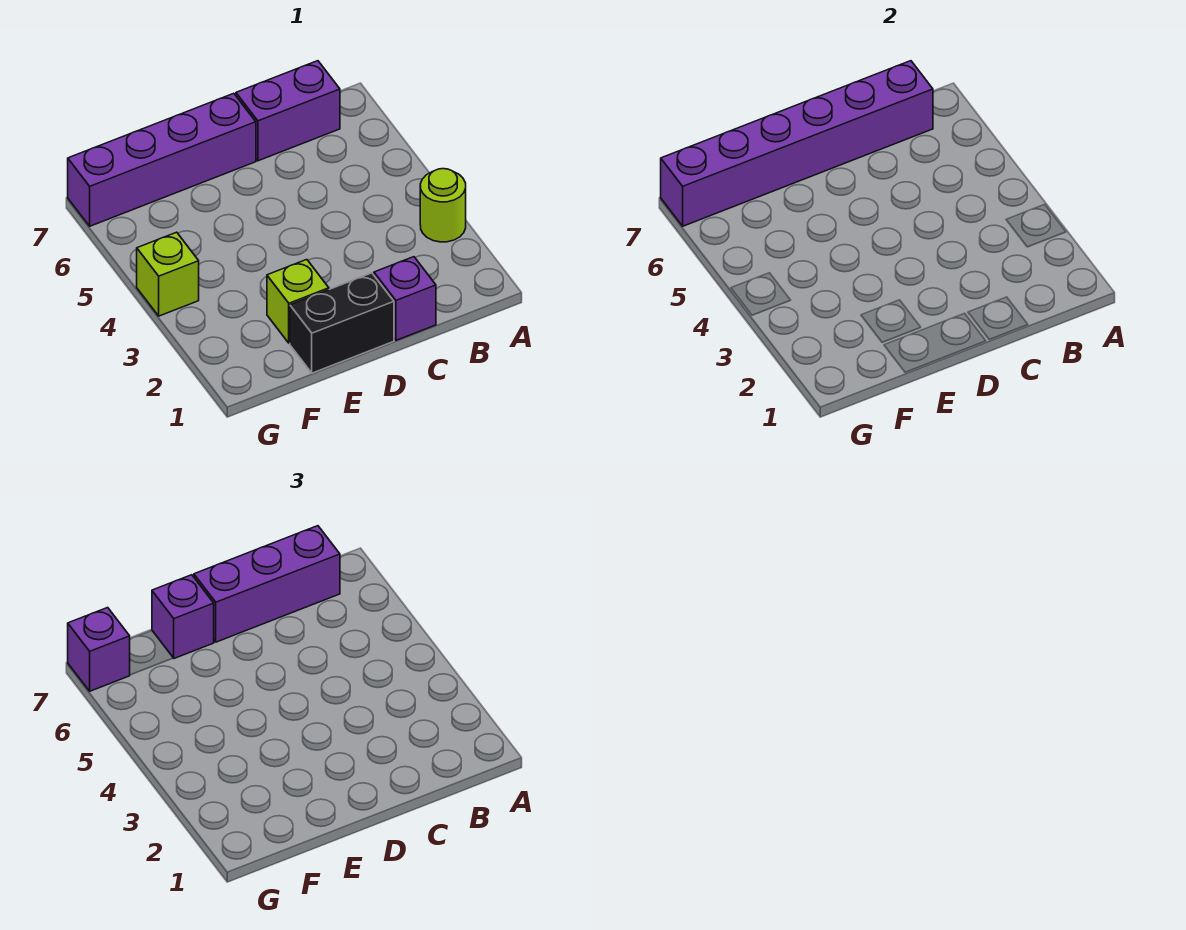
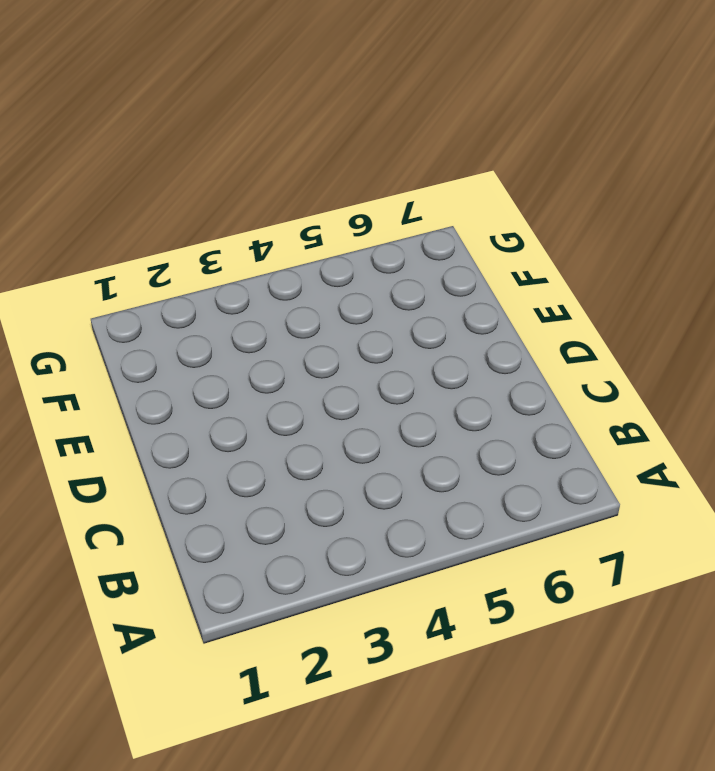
none -> lime round brick A3 level 1
none -> purple brick B7:C7 level 1

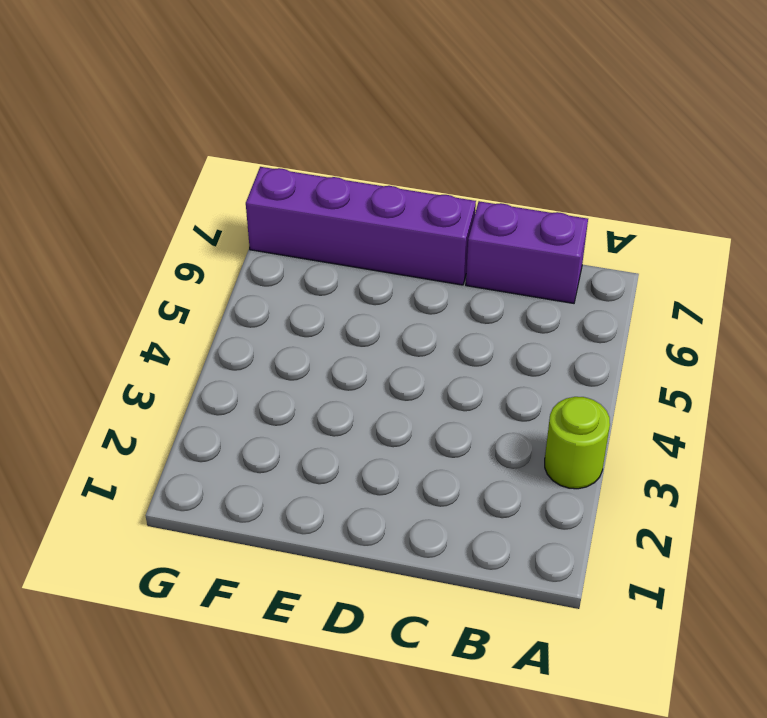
none -> purple brick C1 level 1
none -> black brick D1:E1 level 1

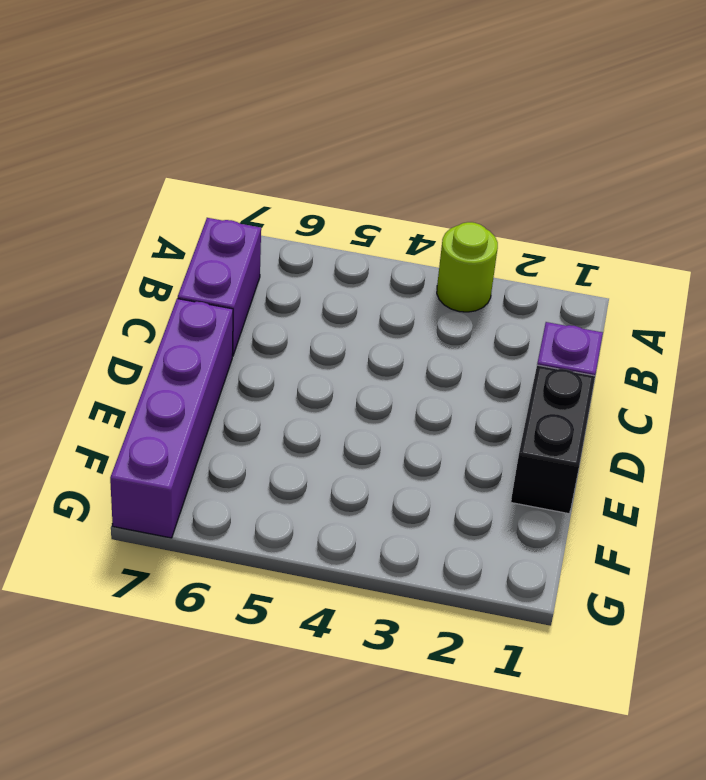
none -> lime brick E2 level 1
none -> lime brick G4 level 1

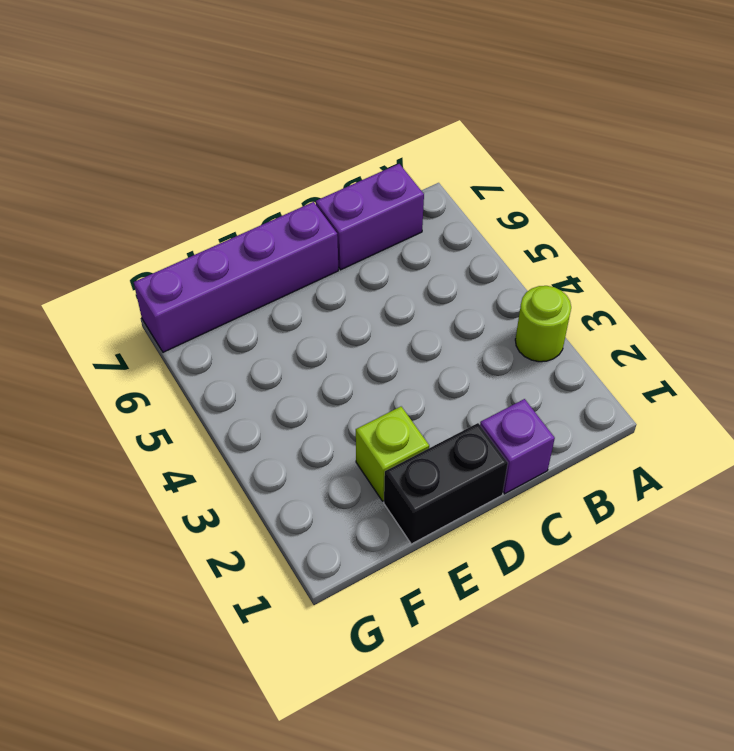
none -> lime brick G4 level 1
none -> purple brick B7:G7 level 2

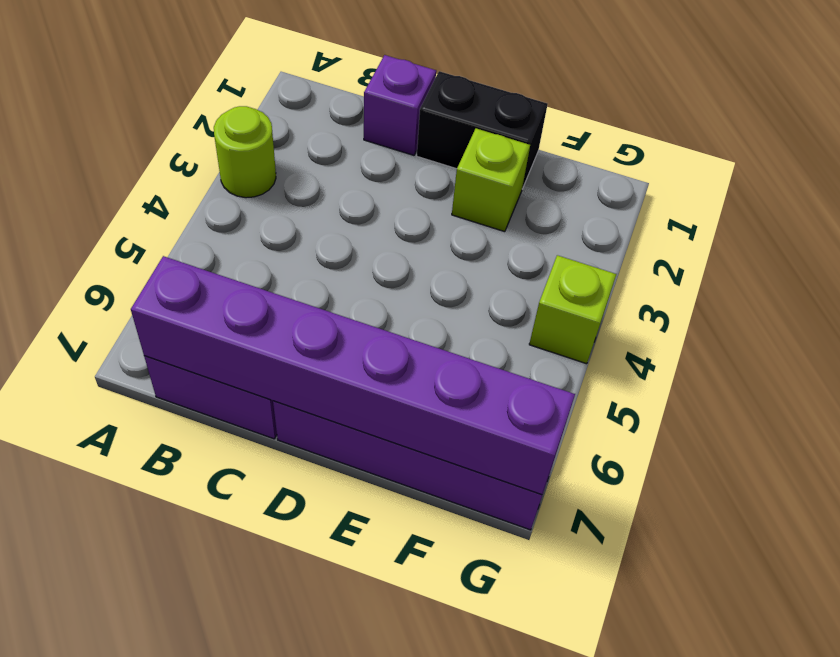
none -> purple brick B7:D7 level 3
none -> purple brick E7 level 3

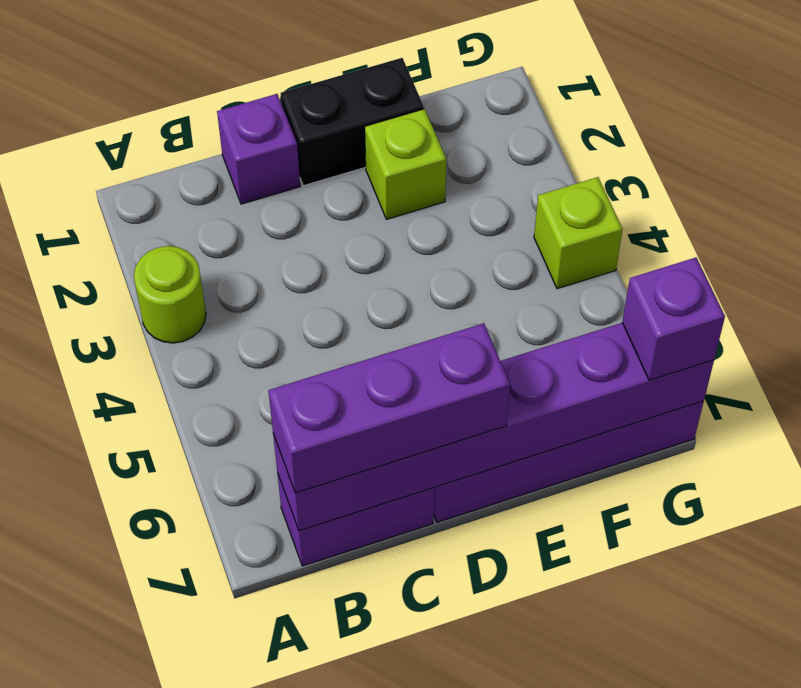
none -> purple brick E7 level 3

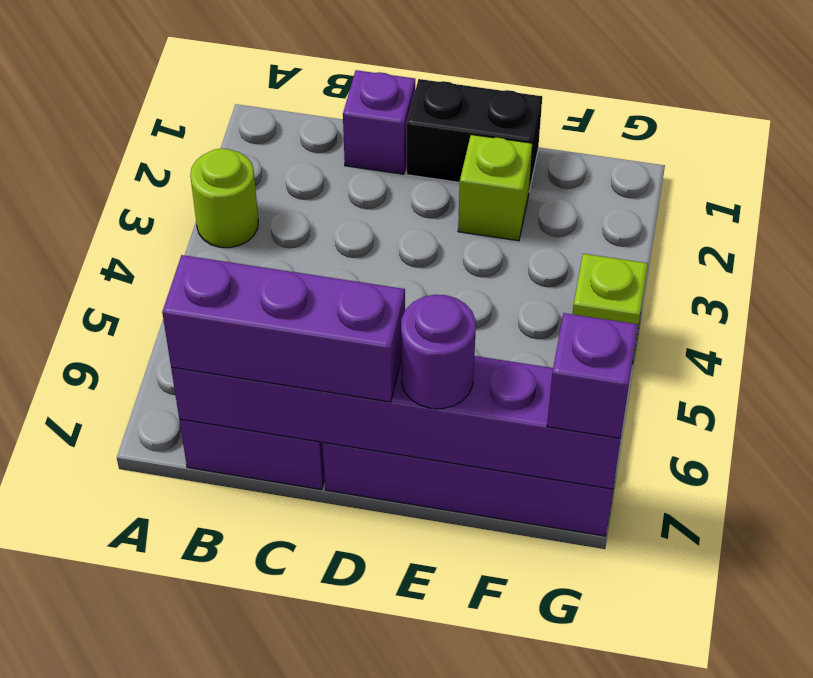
purple round brick E7 level 3 -> purple brick E7 level 3

